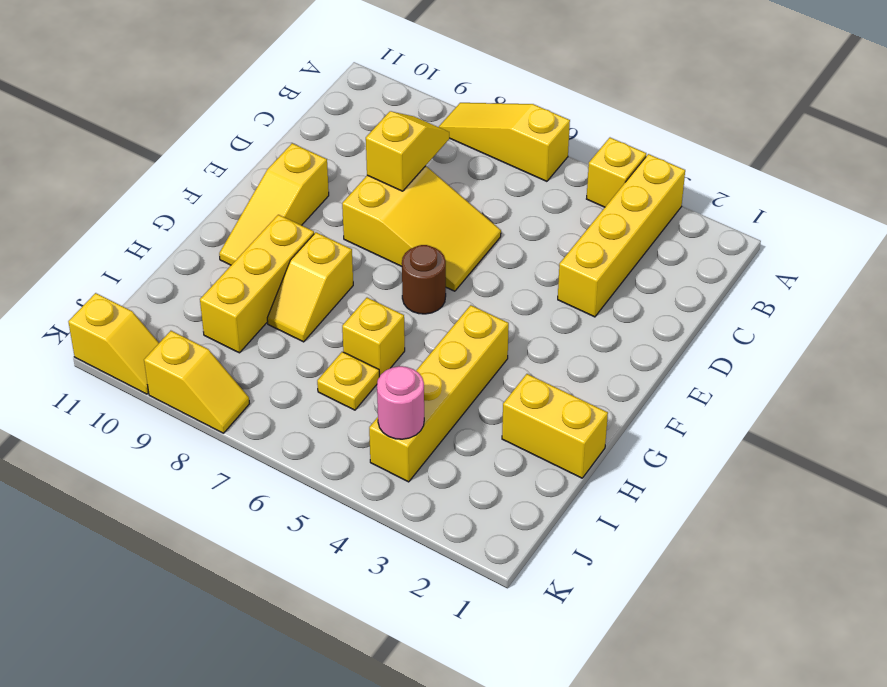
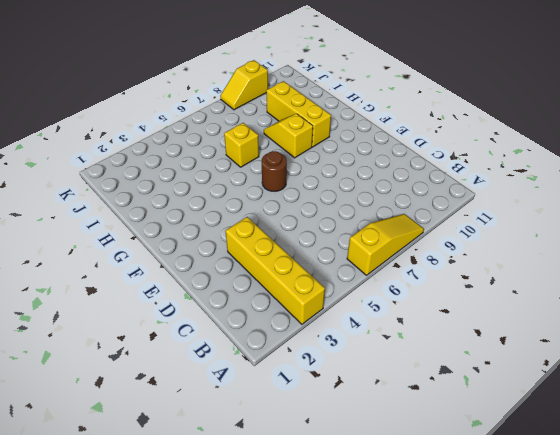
none -> yellow brick A4 level 1
none -> yellow slope D6:E8 level 1 top 8
none -> yellow slope E10:G10 level 1 top E

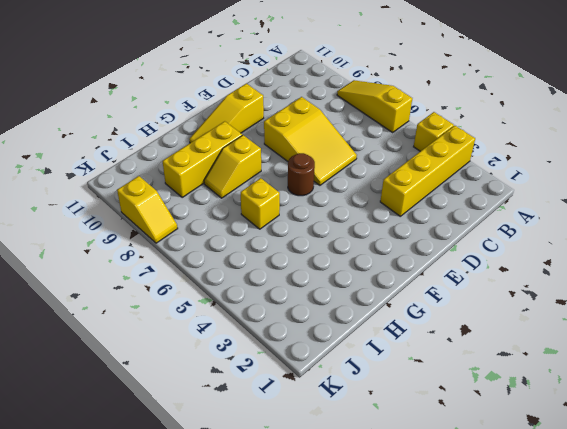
none -> yellow brick G4:J4 level 1
none -> yellow brick H1:H2 level 1
none -> yellow plate I6 level 1

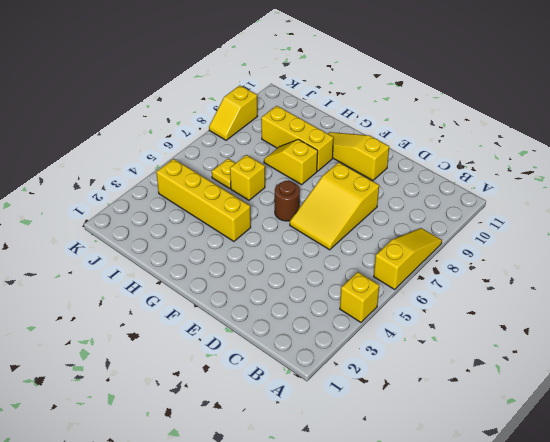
none -> yellow brick A3:D3 level 1
none -> yellow brick H1:H2 level 1
none -> yellow slope K10:K11 level 1 top 11

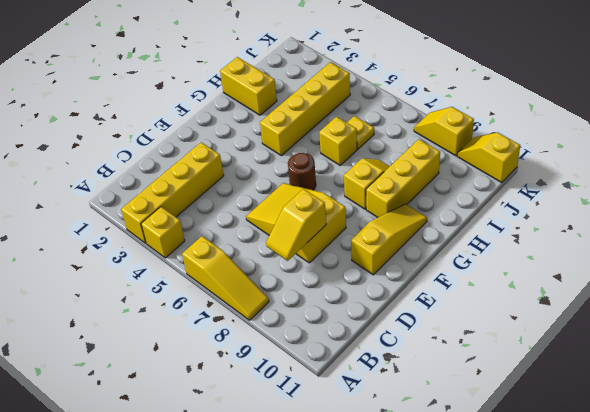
none -> pink round brick J4 level 2

